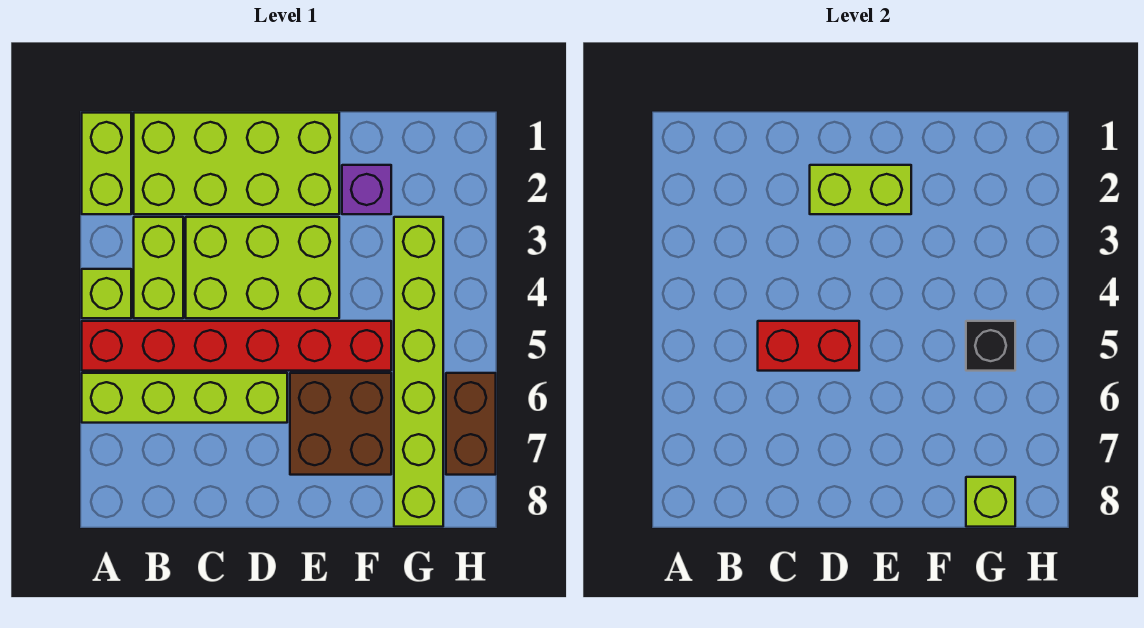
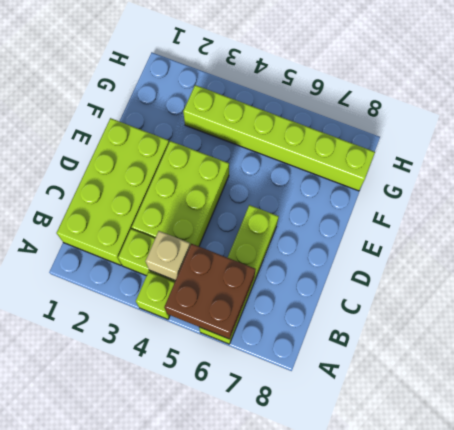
brown brick A5:B6 level 2 -> brown brick E6:F7 level 1
tan brick B4 level 2 -> none
none -> lime brick A1:A2 level 1
none -> red brick A5:F5 level 1
none -> purple brick F2 level 1

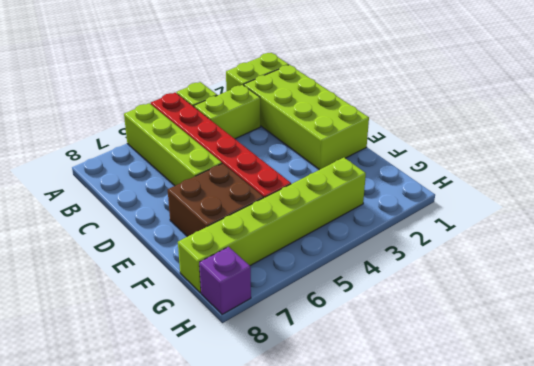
purple brick H8 level 1 -> purple brick F2 level 1
none -> lime brick C3:E4 level 1
none -> brown brick H6:H7 level 1
none -> red brick C5:D5 level 2

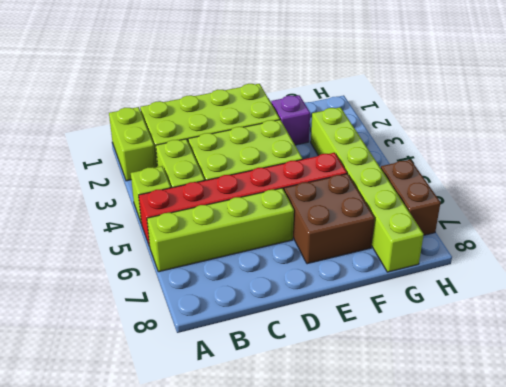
none -> red brick C5:D5 level 2
none -> lime brick D2:E2 level 2
none -> black brick G5 level 2

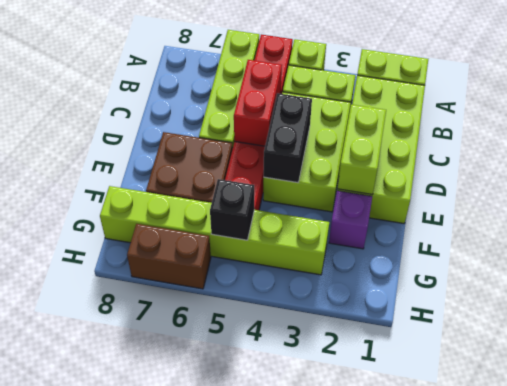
black brick D4:E4 level 2 -> none
none -> lime brick G8 level 2

